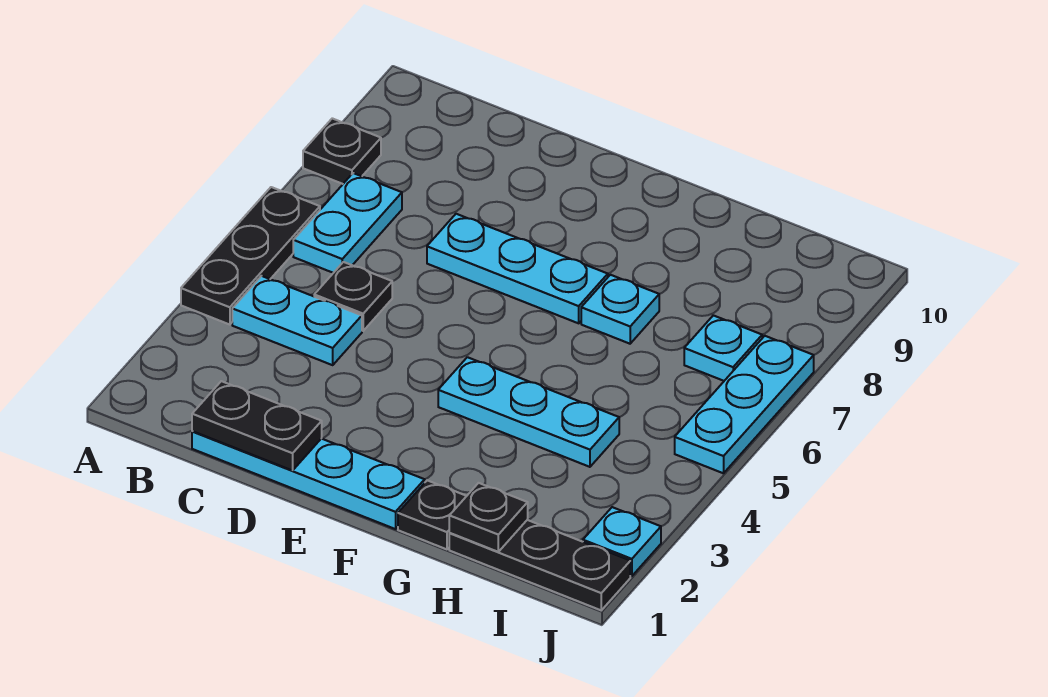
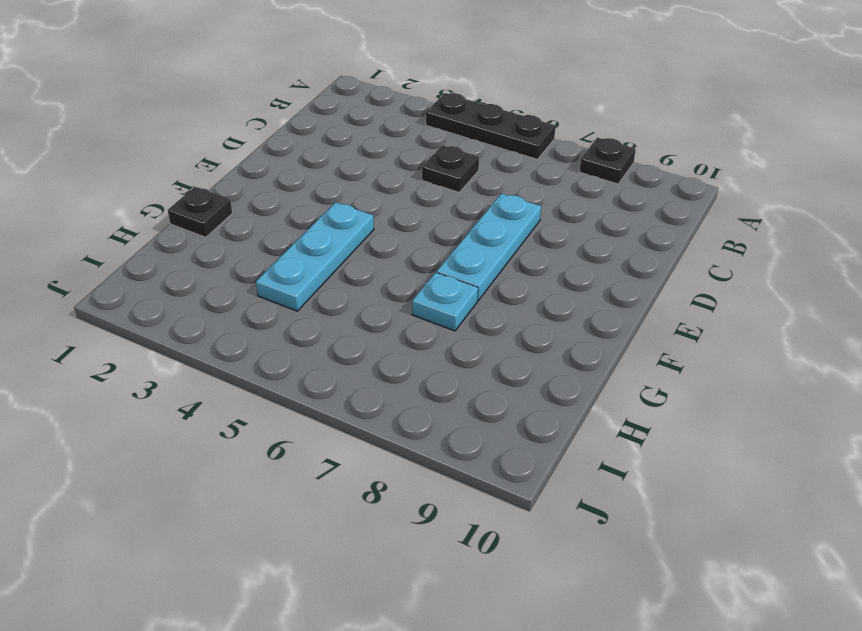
none -> cyan plate B4:C4 level 1
none -> cyan plate B6:B7 level 1
none -> cyan plate C1:F1 level 1

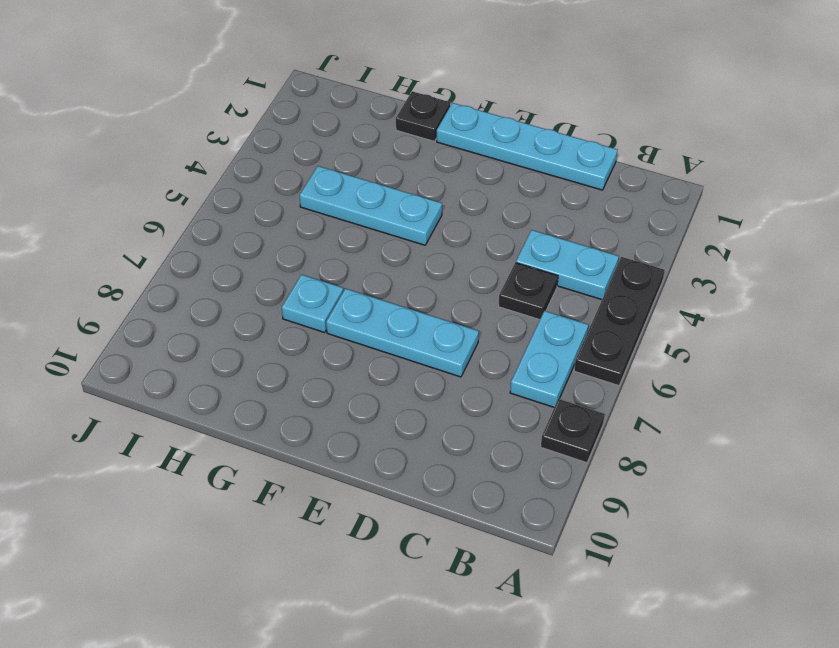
none -> black plate H1:J1 level 1
none -> cyan plate I7 level 1
none -> cyan plate J2 level 1

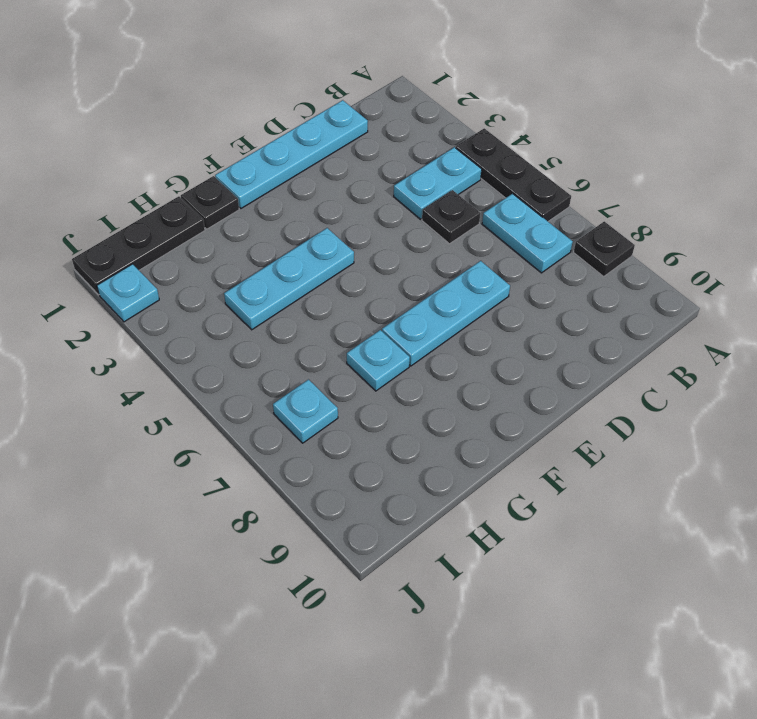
none -> cyan plate J5:J7 level 1
none -> black plate C1:D1 level 2
none -> black plate H1 level 2

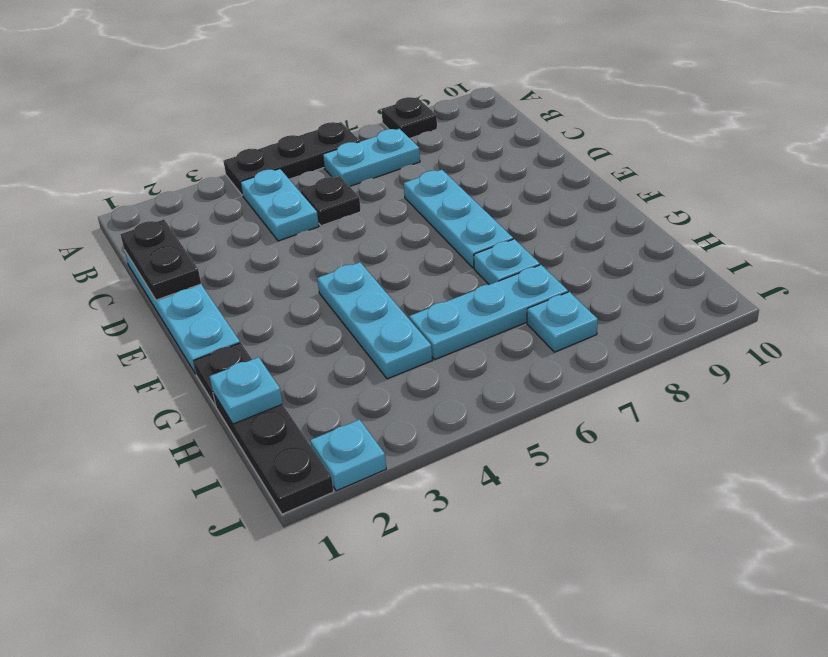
cyan plate H1 level 2 -> black plate H1 level 2
cyan plate H5:H7 level 1 -> cyan plate J5:J7 level 1

